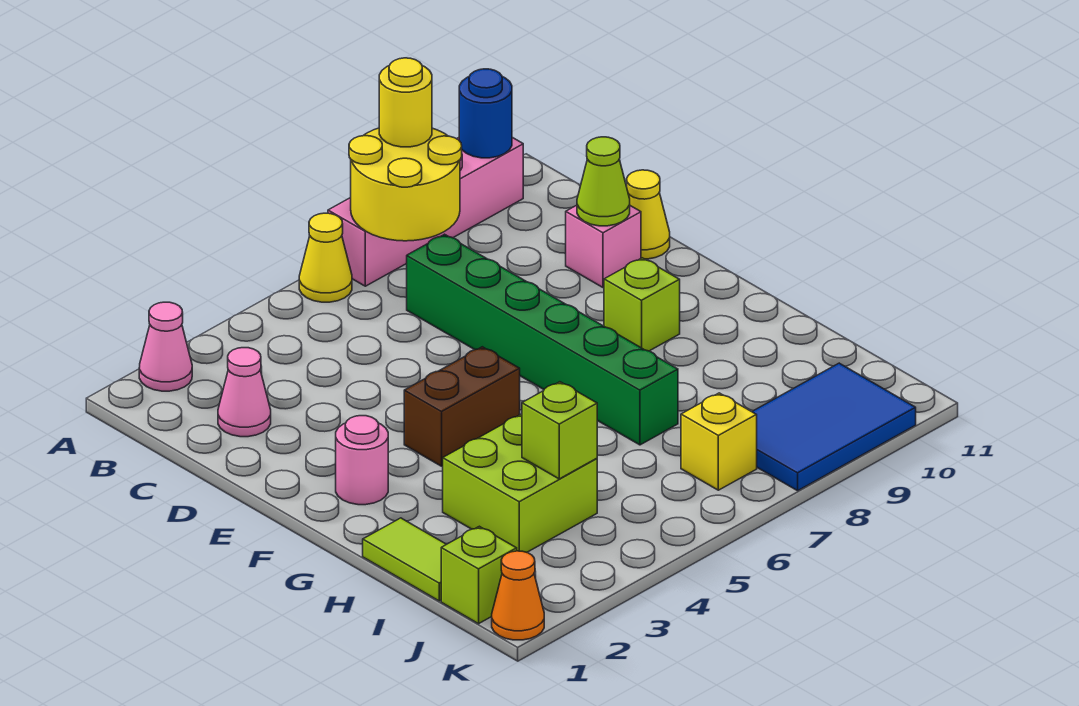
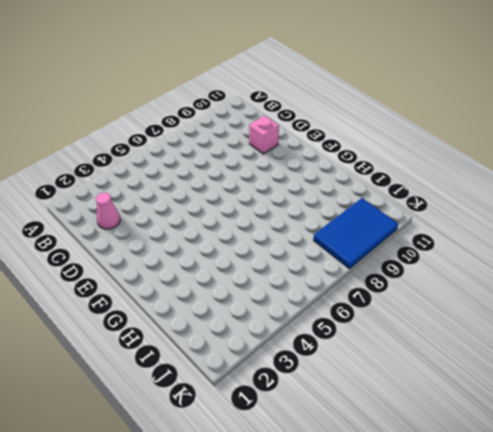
none -> pink cone A2 level 1
none -> yellow cone A6 level 1
none -> pink brick A7:A10 level 1

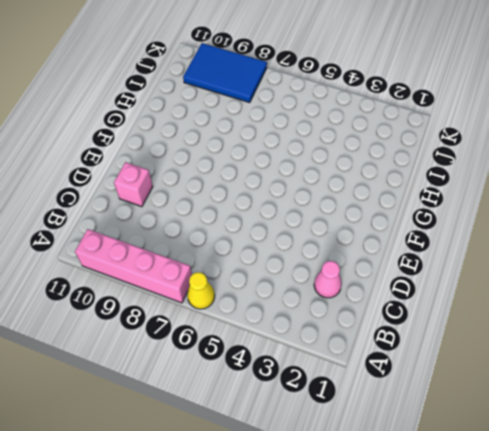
none -> pink cone A2 level 1
none -> green brick C7:H7 level 1
none -> yellow cone D11 level 1

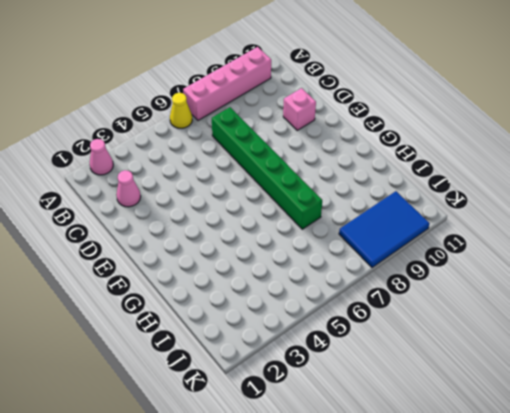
none -> yellow cone D11 level 1
none -> pink round brick F2 level 1
none -> brown brick F4:F5 level 1

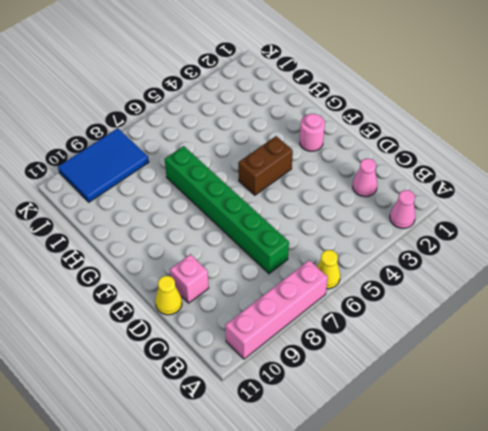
none -> lime brick F9 level 1
none -> lime tile H1:I1 level 1
none -> lime brick H3:I4 level 1

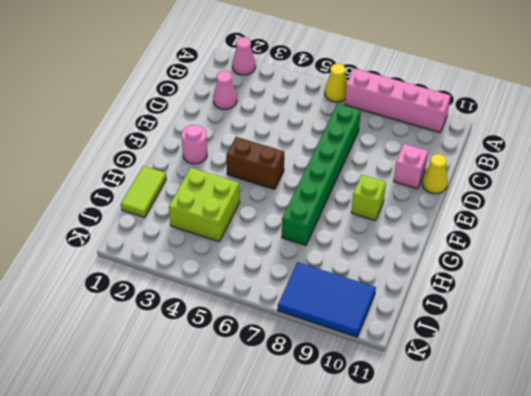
none -> lime brick J1 level 1
none -> yellow brick J7 level 1
none -> orange cone K1 level 1

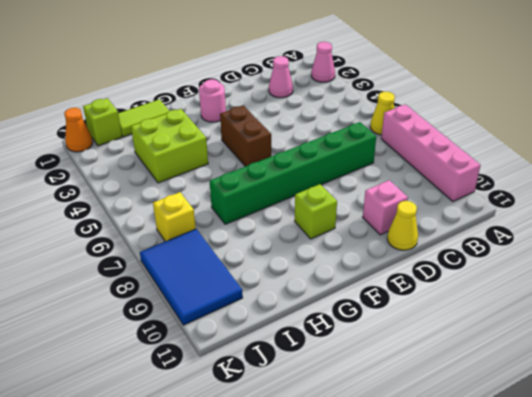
none -> yellow round brick A7:B8 level 2
none -> blue round brick A10 level 2
none -> lime cone D10 level 2

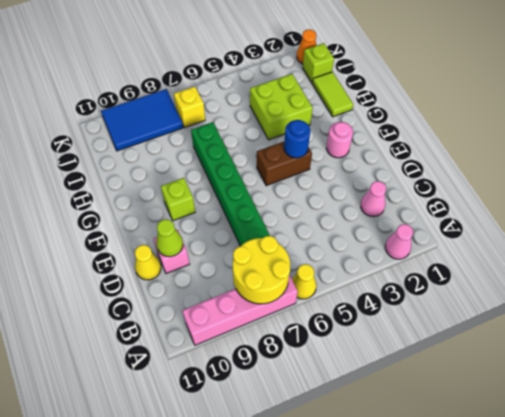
blue round brick F4 level 2 -> blue round brick A10 level 2
none -> lime brick I4 level 2
none -> yellow round brick A8 level 3

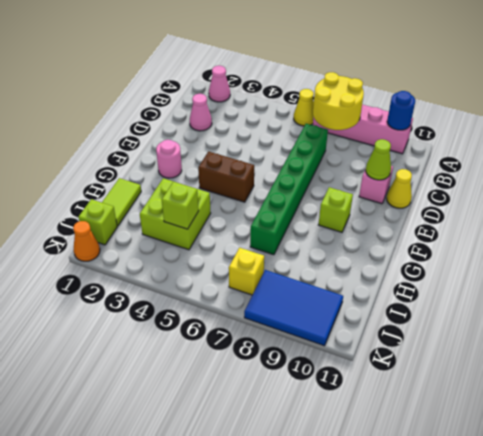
none -> yellow round brick A8 level 3

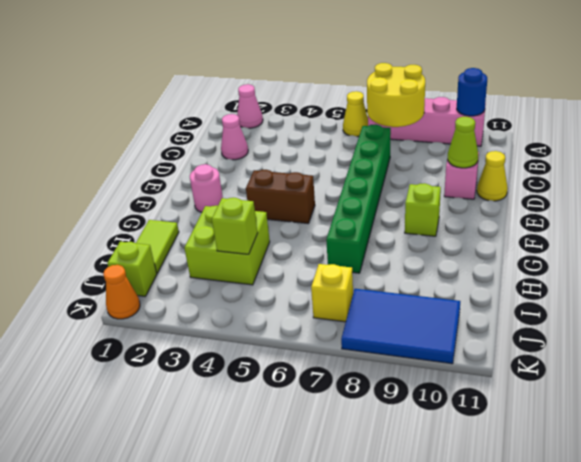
none -> yellow round brick A8 level 3

